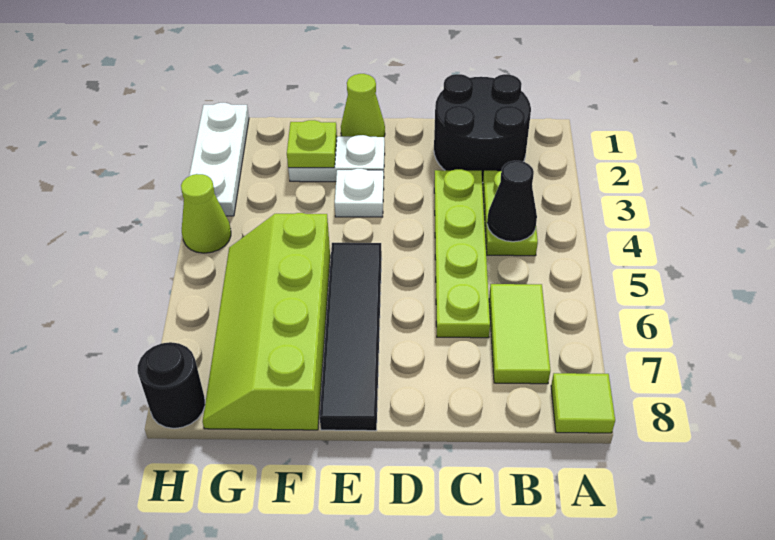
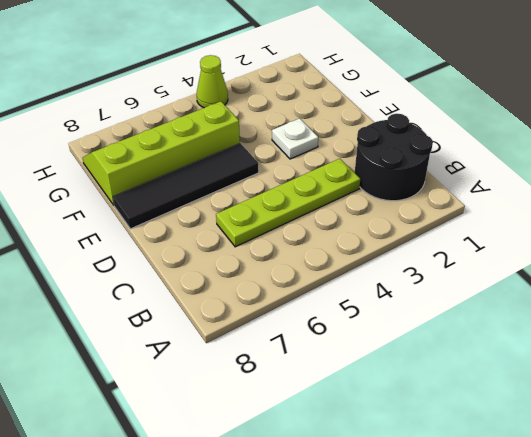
none -> lime tile A8 level 1
none -> lime plate B3:B4 level 1
none -> lime tile B6:B7 level 1

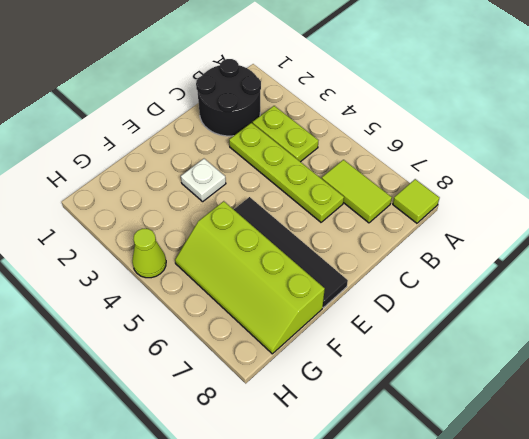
none -> lime cone E1 level 1
none -> white plate E2:F2 level 1
none -> white plate H1:H3 level 1

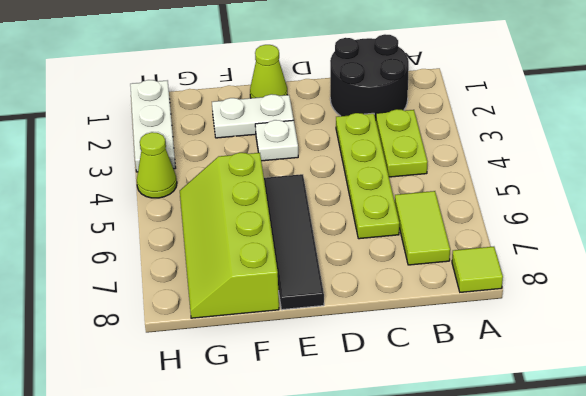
none -> black round brick H8 level 1
none -> black cone B4 level 2
none -> lime plate F2 level 2

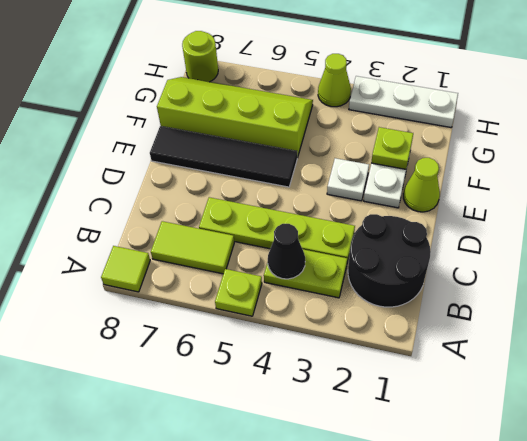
lime plate A5 level 1 -> none
lime round brick H8 level 1 -> black round brick H8 level 1

